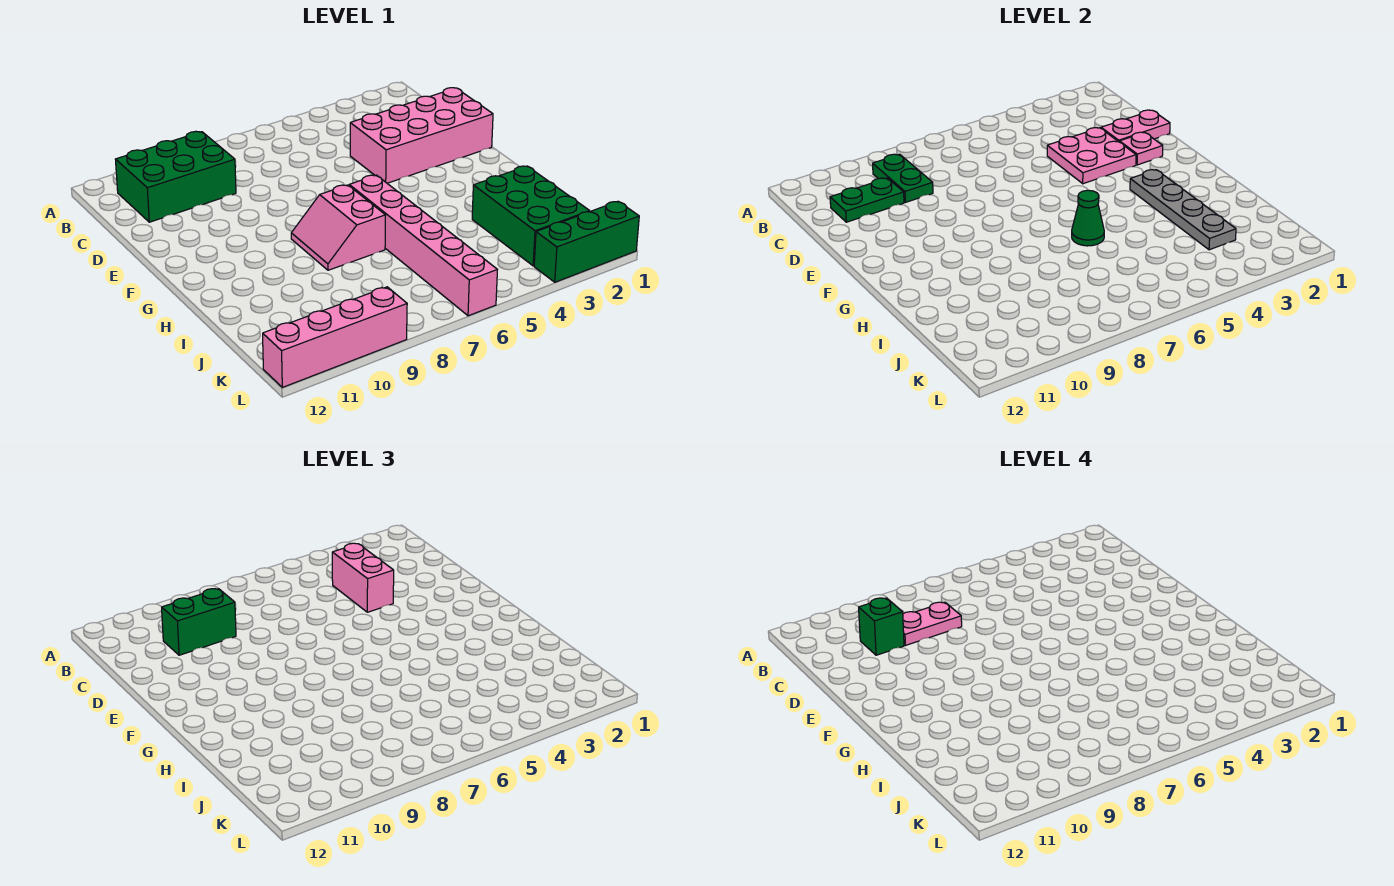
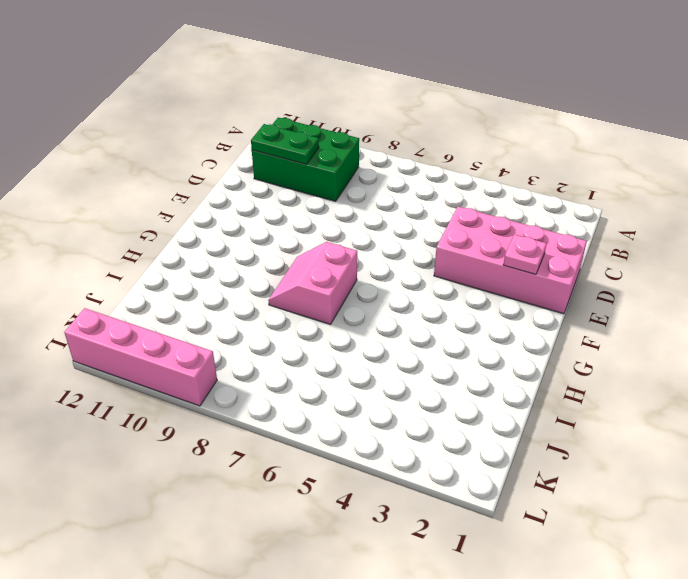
none -> pink brick G6:L6 level 1
none -> green brick I2:K3 level 1
none -> green brick L1:L3 level 1

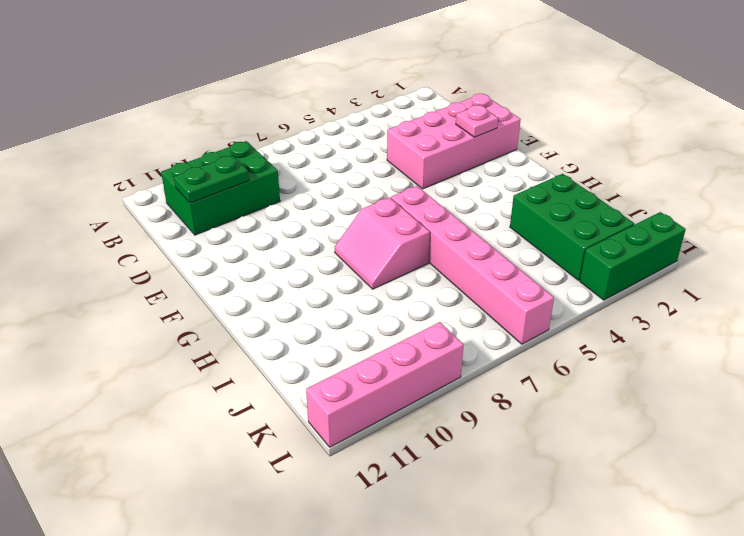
none -> green plate B9:C9 level 2
none -> pink plate D1:D2 level 2
none -> pink plate D3:E4 level 2

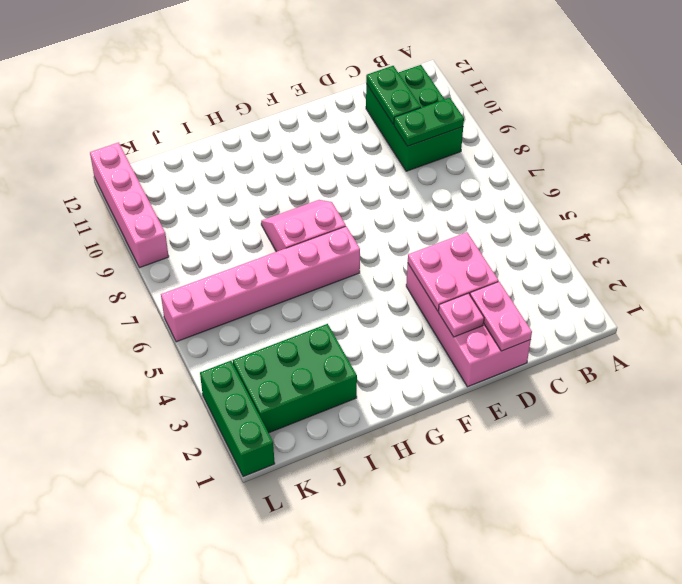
none -> grey plate G3:J3 level 2
none -> green cone H6 level 2
none -> pink brick C4:D4 level 3

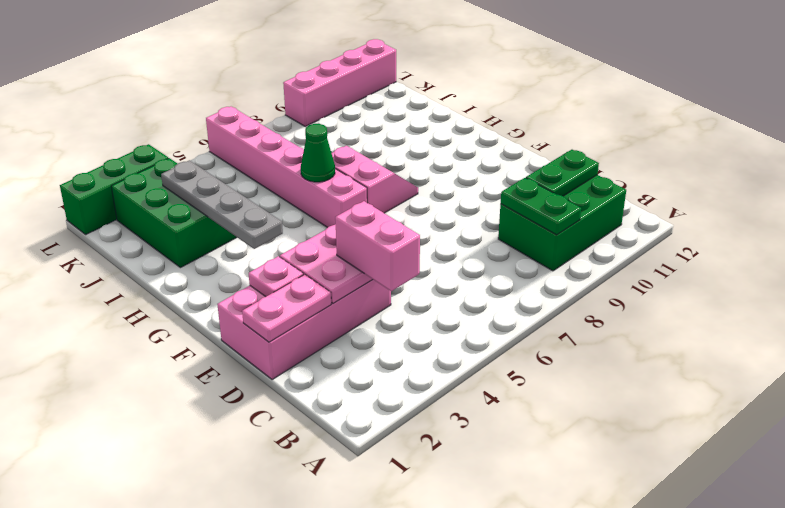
none -> green brick C9:C10 level 3
none -> pink plate C8:C9 level 4
none -> green brick C10 level 4

